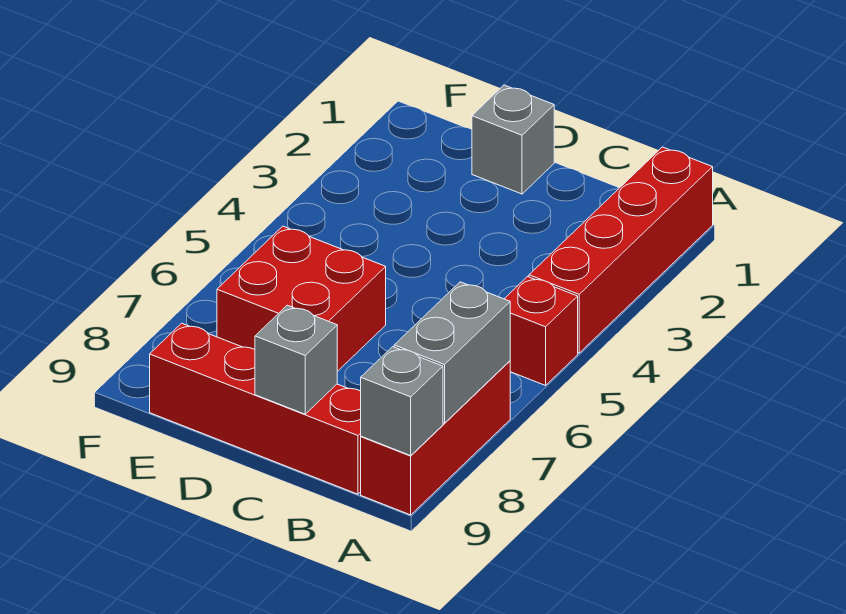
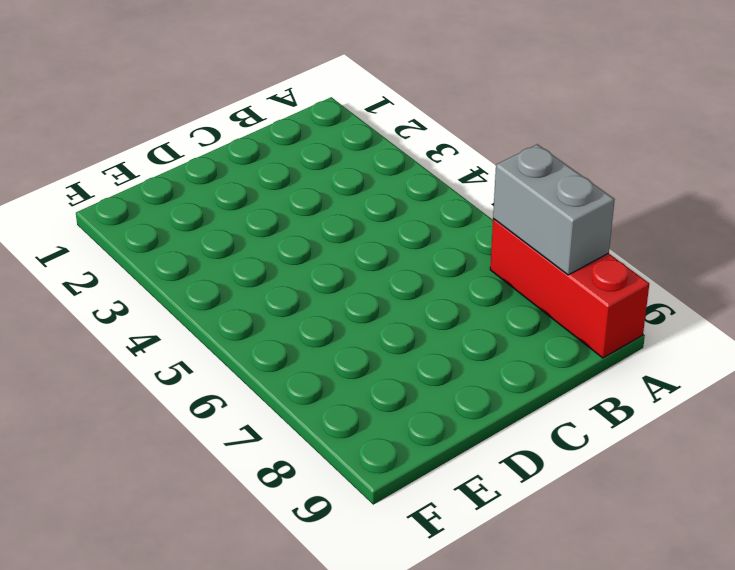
none -> red brick A1:A4 level 1
none -> red brick A5 level 1

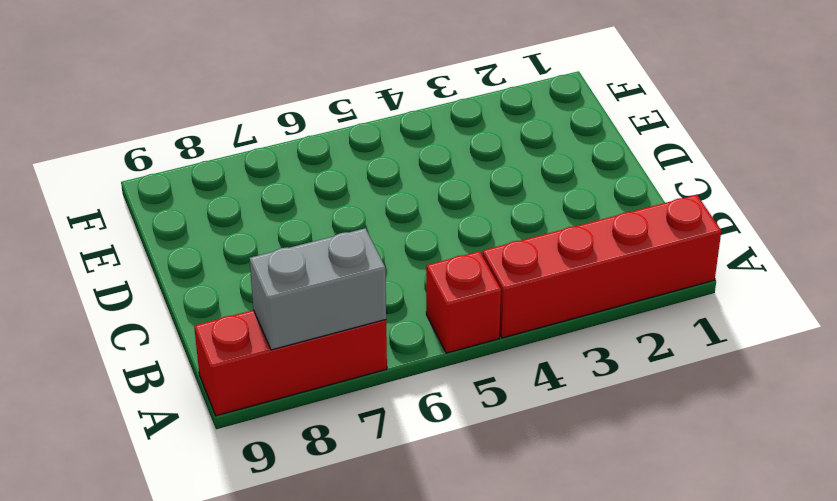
none -> red brick B9:E9 level 1
none -> grey brick D1 level 1

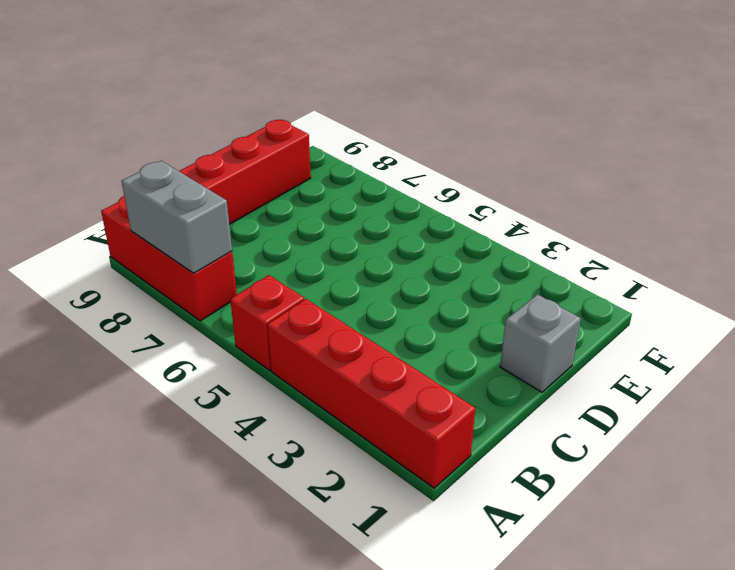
none -> red brick D6:E7 level 1
none -> grey brick A9 level 2

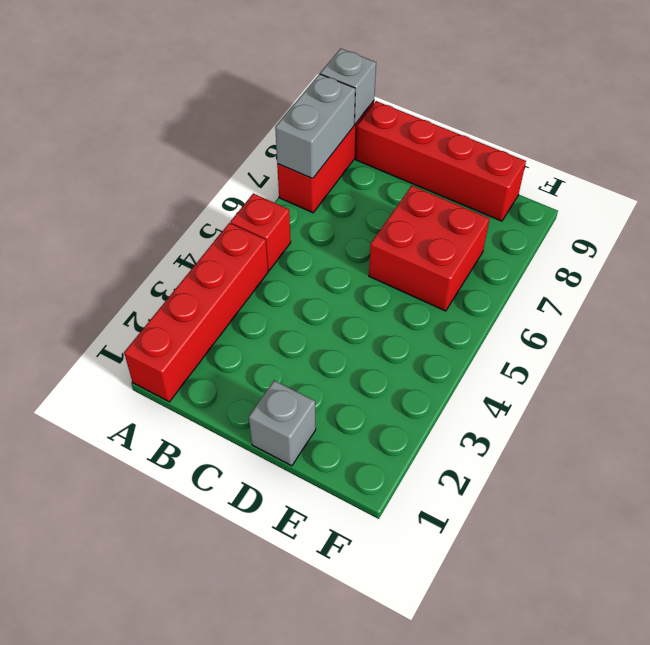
none -> grey brick C9 level 2

